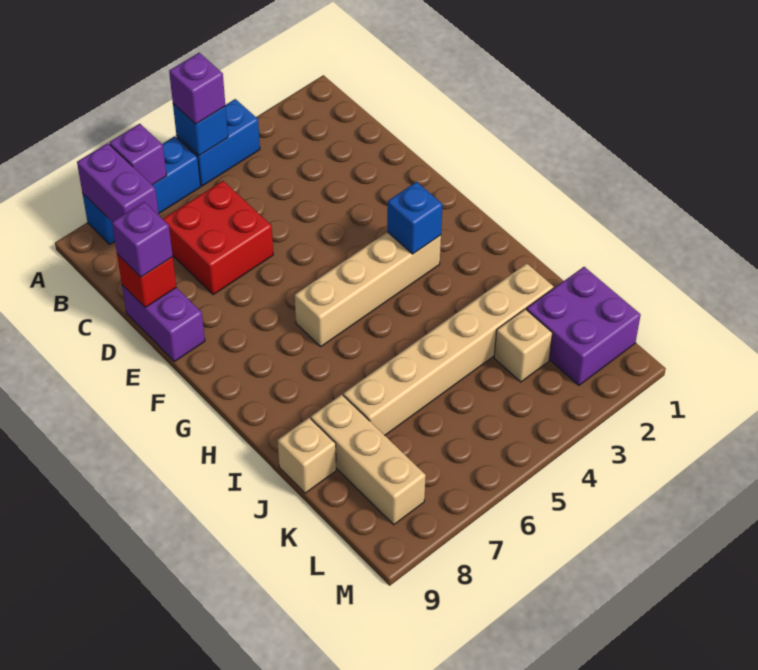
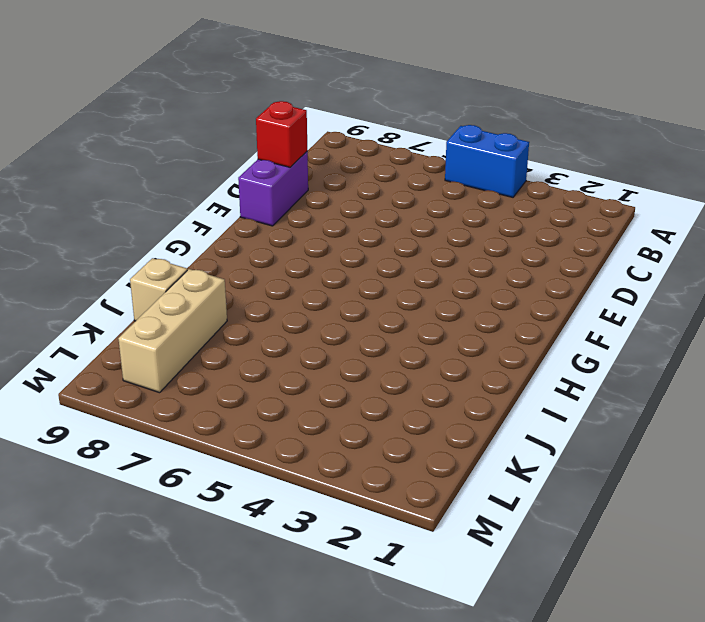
none -> blue brick A6:A8 level 1
none -> red brick C6:D7 level 1
none -> tan brick G3:G6 level 1

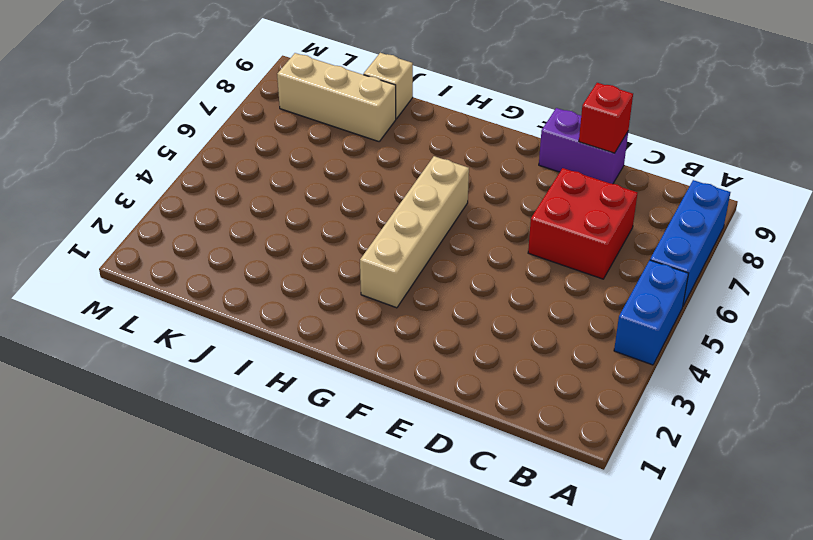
none -> tan brick J2:J7 level 1
none -> purple brick K1:L2 level 1
none -> tan brick K3 level 1

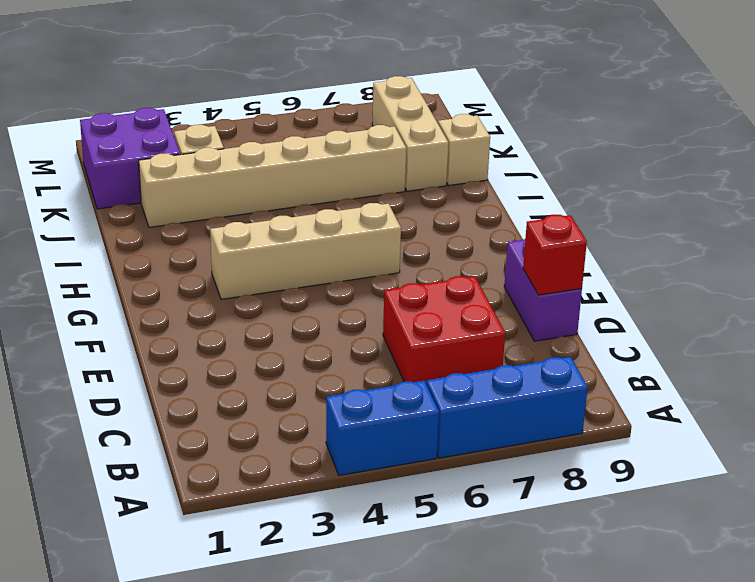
none -> blue brick A5 level 2
none -> purple brick A7 level 2
none -> purple brick A8:B8 level 2

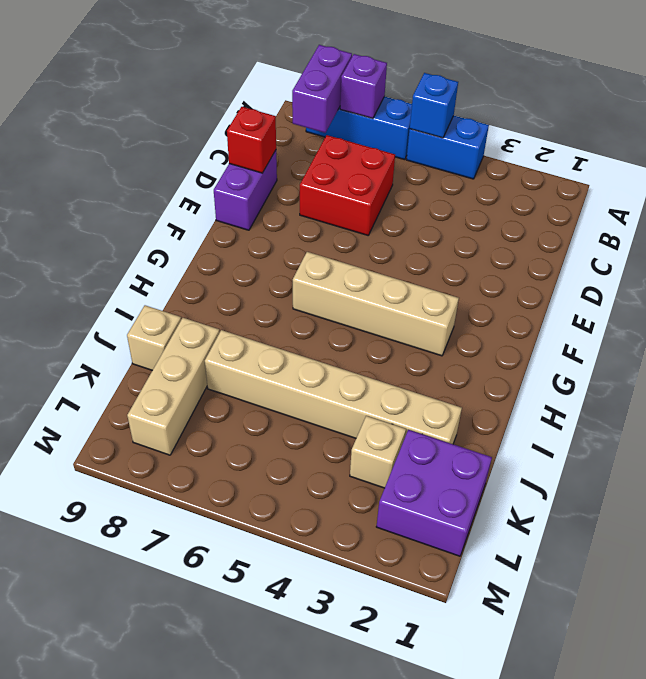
none -> blue brick G3 level 2
none -> purple brick A5 level 3
none -> purple brick D9 level 3

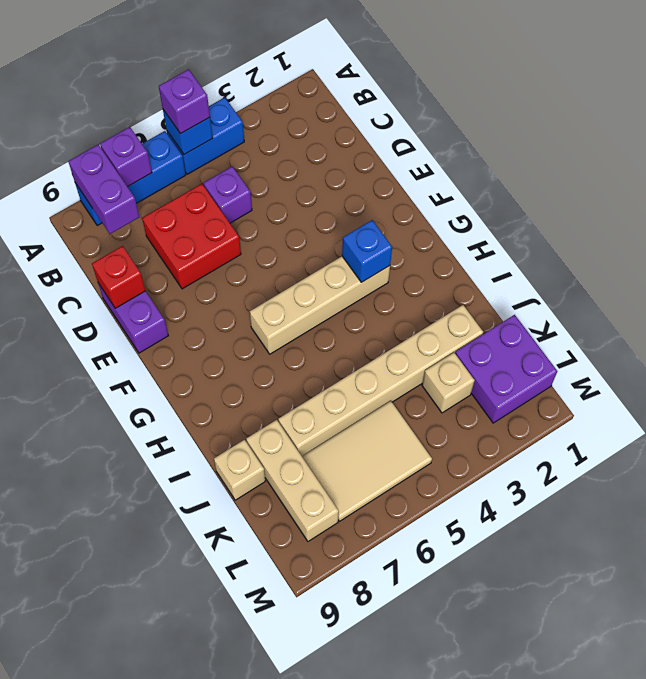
purple brick C5 level 1 -> purple brick D9 level 3
tan tile K5:L7 level 1 -> none

